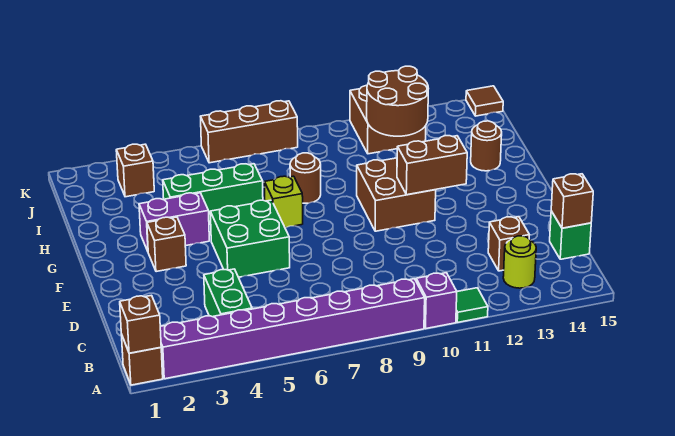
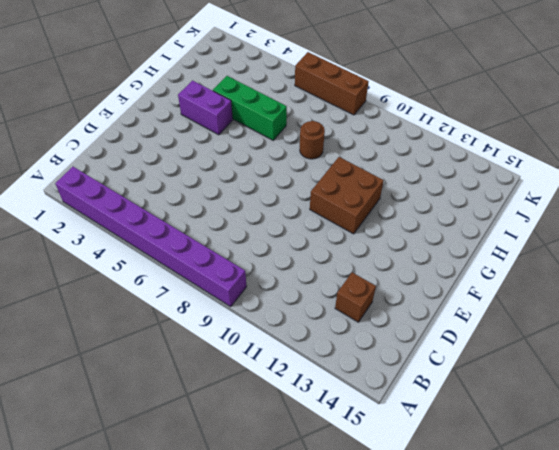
none -> brown brick A1 level 1
none -> purple brick A10 level 1
none -> green tile A11 level 1

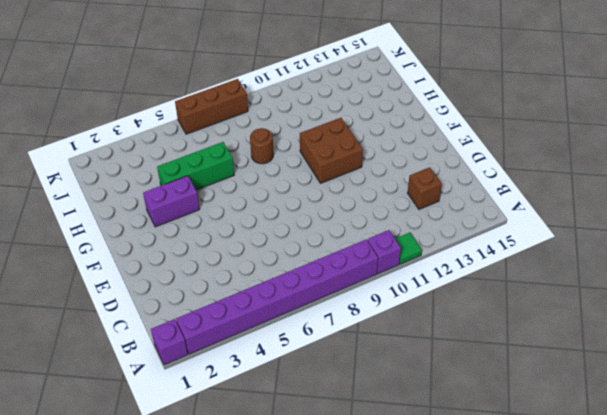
purple brick A1 level 1 -> brown brick A1 level 1
none -> green brick B4:C4 level 1
none -> lime round brick B13 level 1
none -> green brick C15 level 1

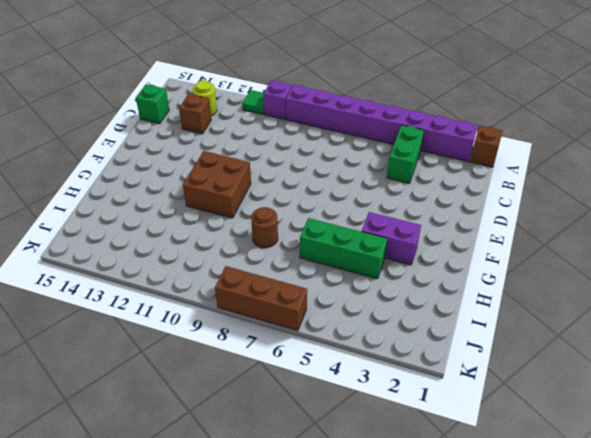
none -> green brick E5:F6 level 1
none -> brown brick F3 level 1
none -> lime brick G7 level 1

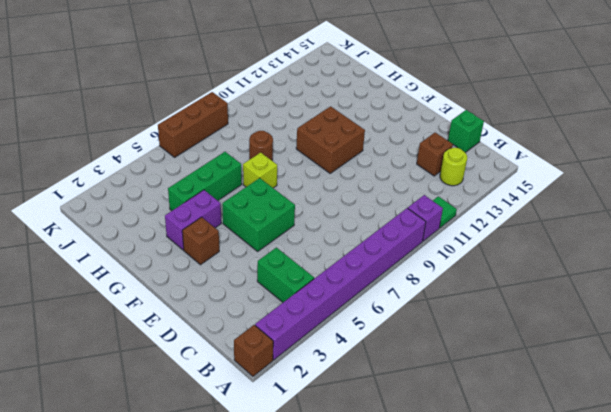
none -> brown round brick H14 level 1
none -> brown brick J3 level 1
none -> brown brick J11:K12 level 1

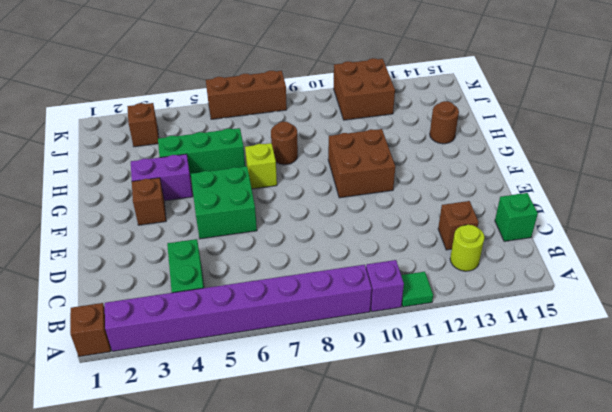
none -> brown tile K15 level 1
none -> brown brick A1 level 2
none -> brown brick C15 level 2

